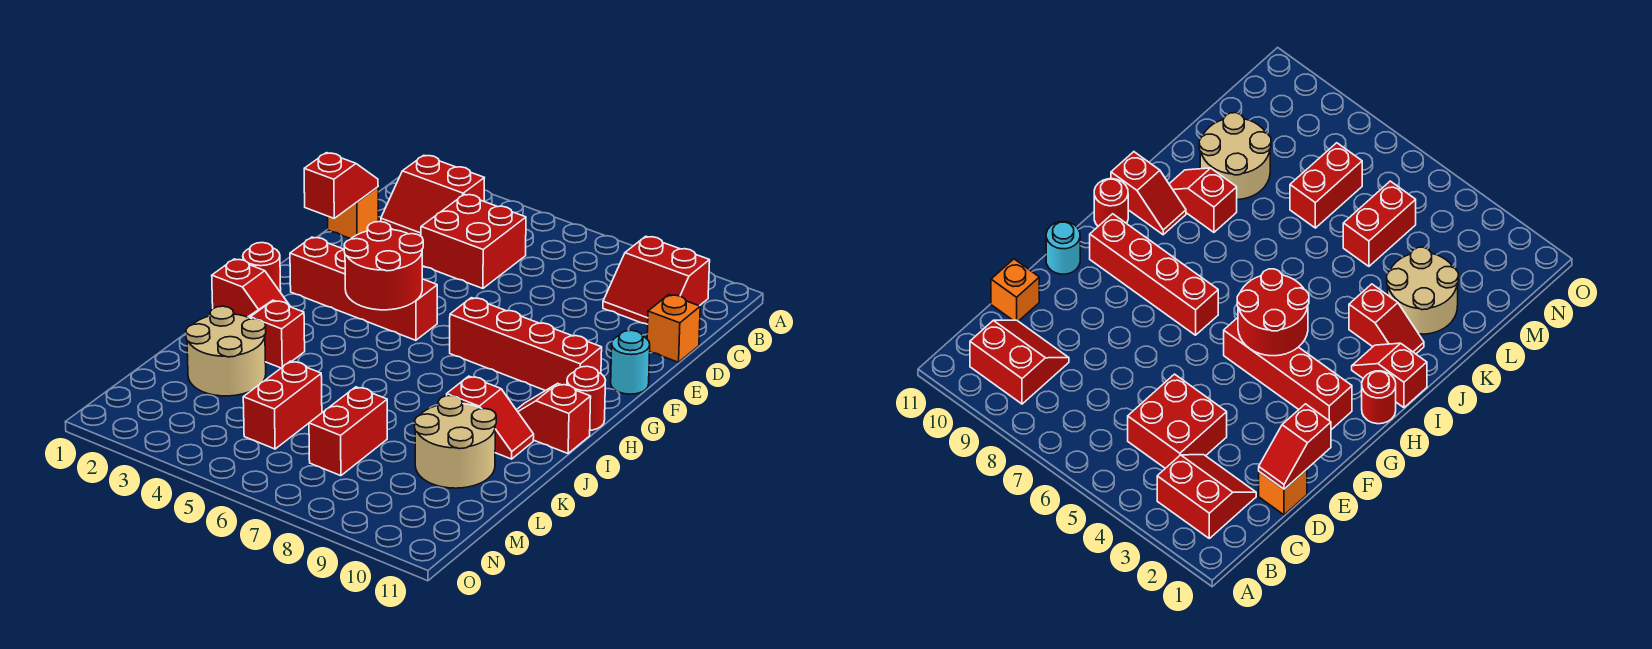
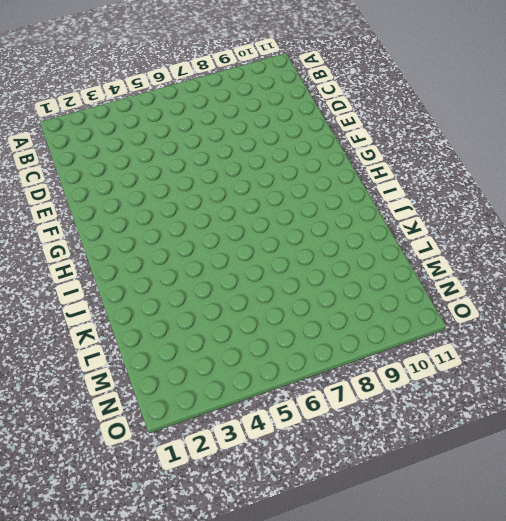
none -> red slope B2:C3 level 1 top B
none -> red slope B9:C10 level 1 top B
none -> red brick C4:D5 level 1

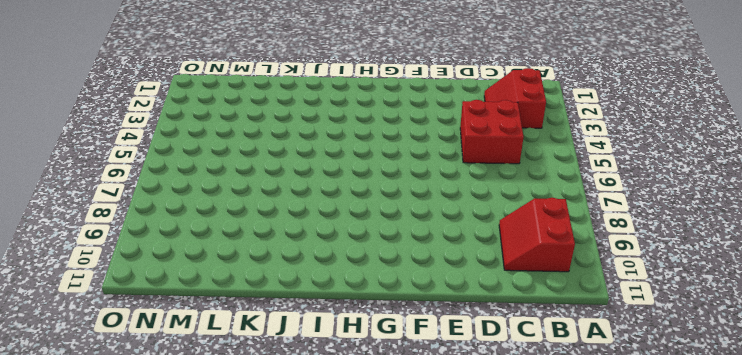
none -> orange brick D1 level 1
none -> orange brick D11 level 1
none -> cyan round brick F11 level 1

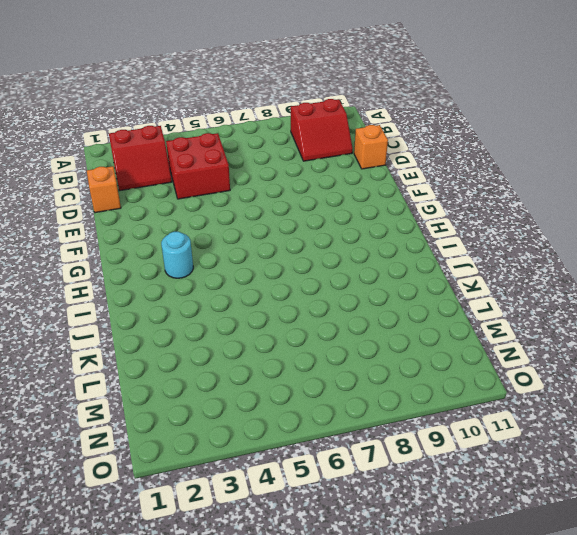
cyan round brick H3 level 1 -> cyan round brick F11 level 1
none -> red brick G2:G5 level 1
none -> red brick G7:G10 level 1
none -> red round brick H1 level 1

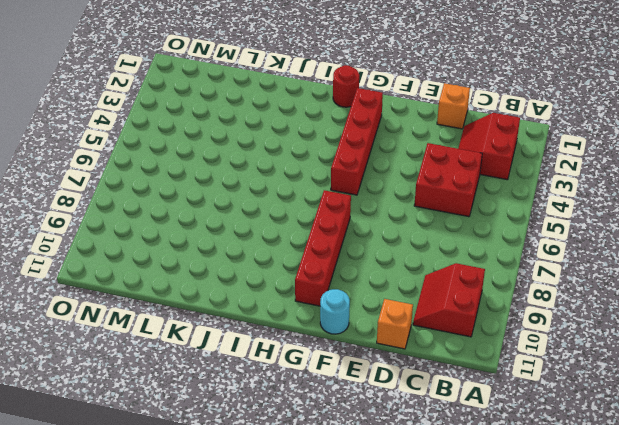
none -> red round brick H11 level 1
none -> red slope I1:I2 level 1 top 1
none -> red slope I10:I11 level 1 top 11

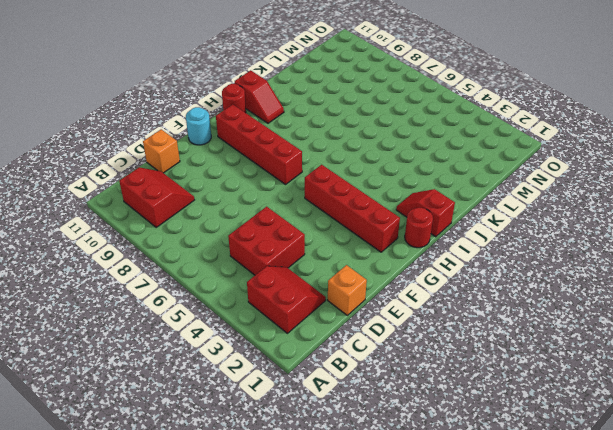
none -> red slope J2:J3 level 1 top 3
none -> red slope J9:J10 level 1 top 9
none -> tan round brick K2:L3 level 1

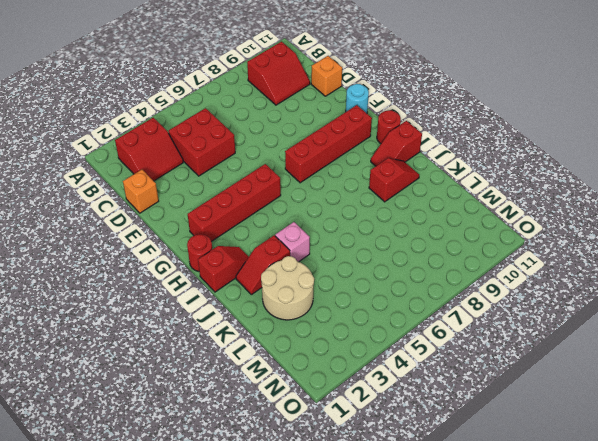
pink brick J4 level 1 -> none
none -> tan round brick K9:L10 level 1
none -> red brick L5:M5 level 1
none -> red brick L7:M7 level 1

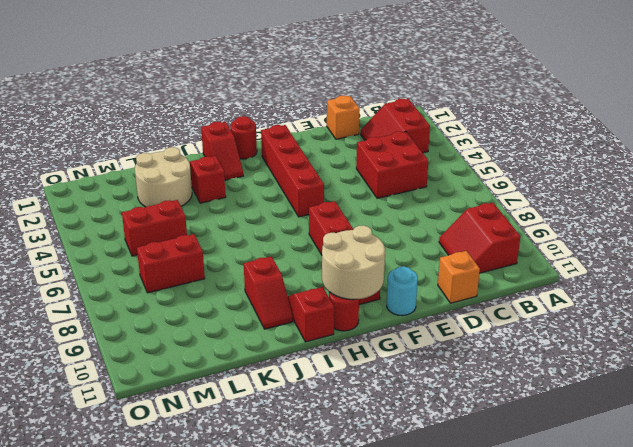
tan round brick G10:H11 level 2 -> tan round brick K9:L10 level 1
none -> red slope D1:E1 level 2 top E
none -> red round brick G4:H5 level 2

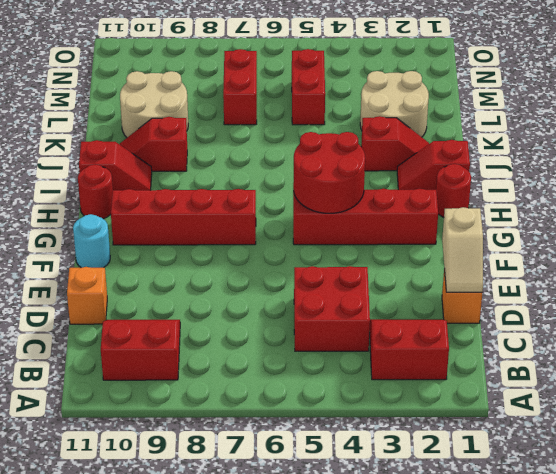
tan slope D1:E1 level 2 top E -> red slope D1:E1 level 2 top E

